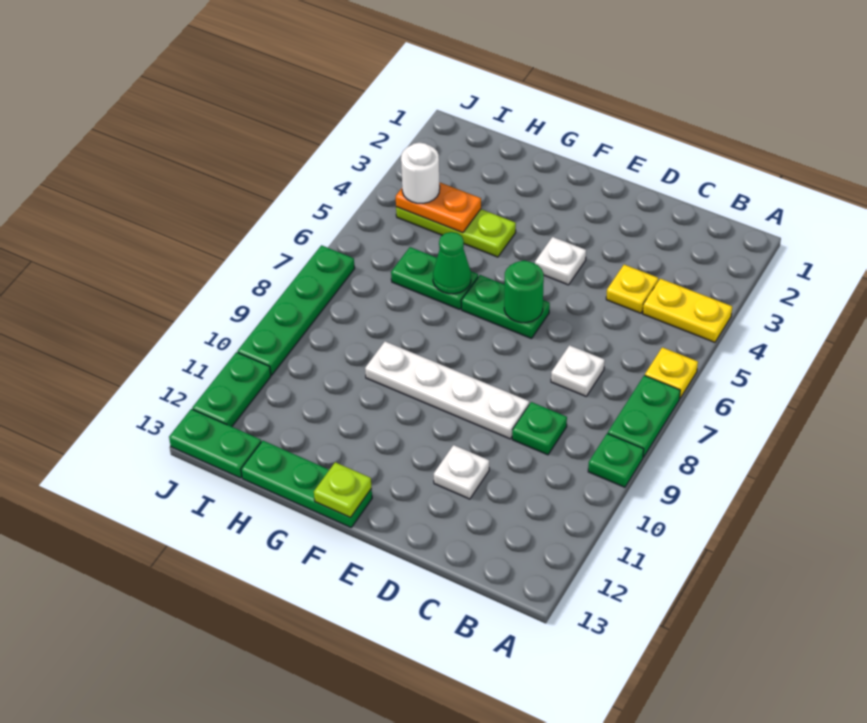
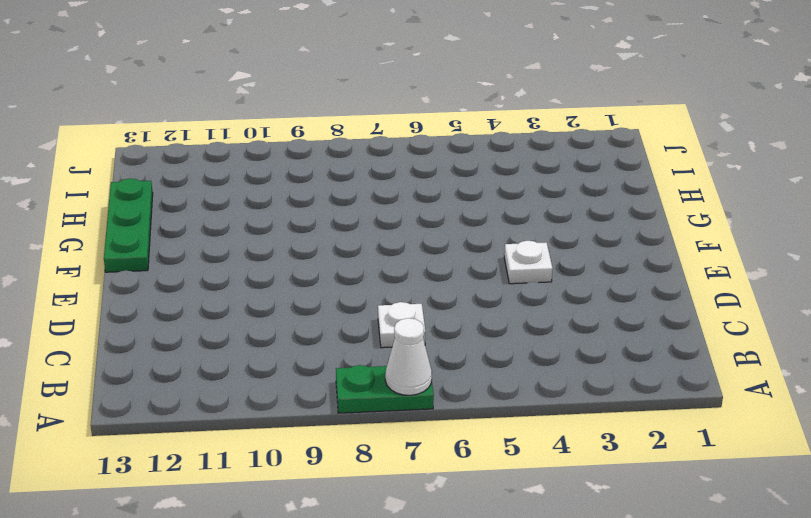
white cone A7 level 2 -> none
none -> yellow plate A4:B4 level 1
none -> yellow plate A6 level 1
none -> green plate A9 level 1

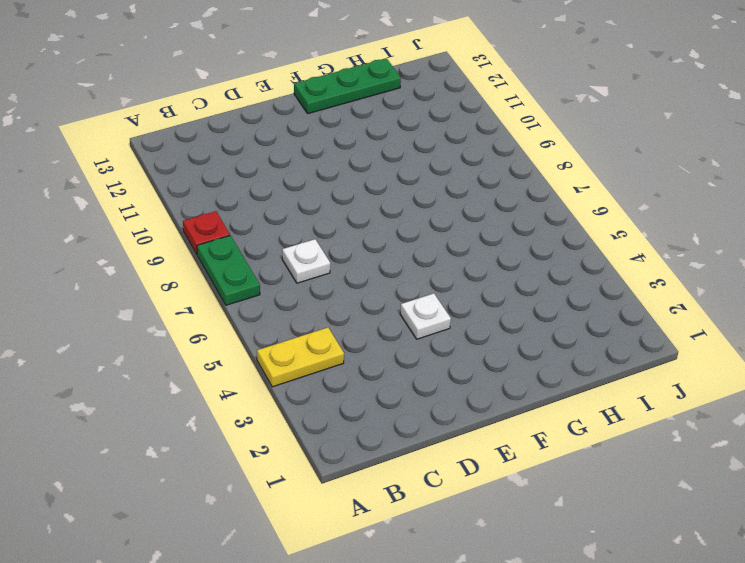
red plate A9 level 1 -> green plate A9 level 1
none -> yellow plate A6 level 1
none -> yellow plate C4 level 1
none -> green plate C9 level 1

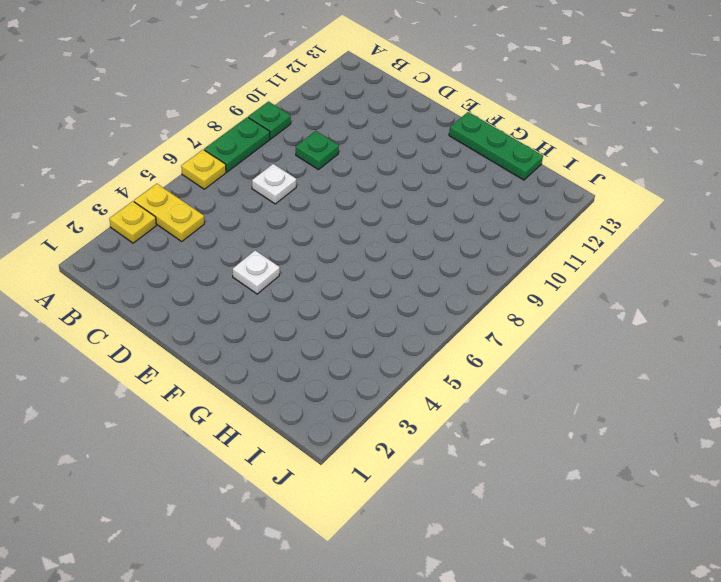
yellow plate A3 level 1 -> yellow plate C4 level 1
none -> white plate D9:G9 level 1
none -> white plate D11 level 1
none -> green plate E6:F6 level 1

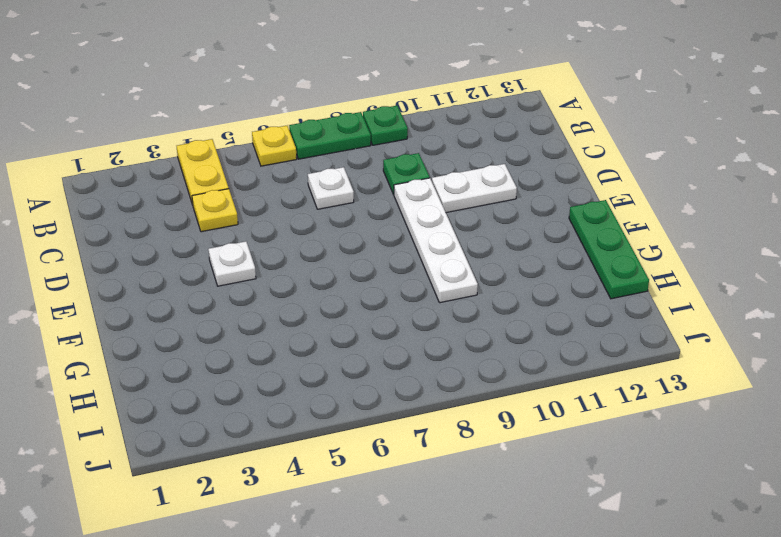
white plate D10:D11 level 1 -> white plate D11 level 1
none -> green plate E6:F6 level 1
none -> lime plate G4:I4 level 1
none -> green plate G6:H6 level 1

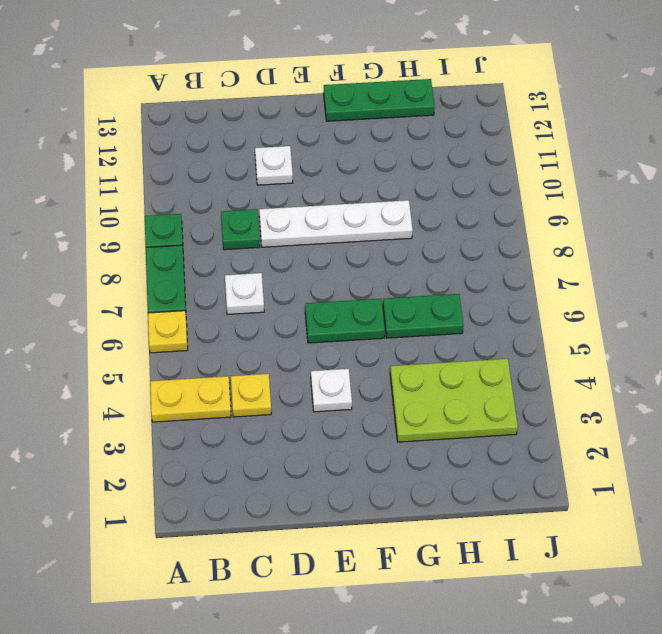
lime plate G3:I4 level 1 -> lime plate G4:I4 level 1
none -> green plate I13:J13 level 1
none -> green plate J7:J10 level 1
none -> green plate J11:J12 level 1

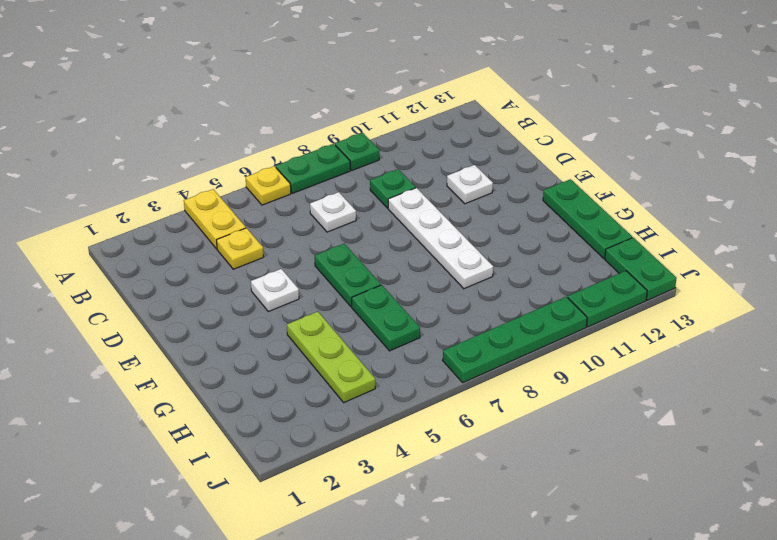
none -> green round brick E6 level 2
none -> lime plate F13 level 2
none -> green cone G6 level 2

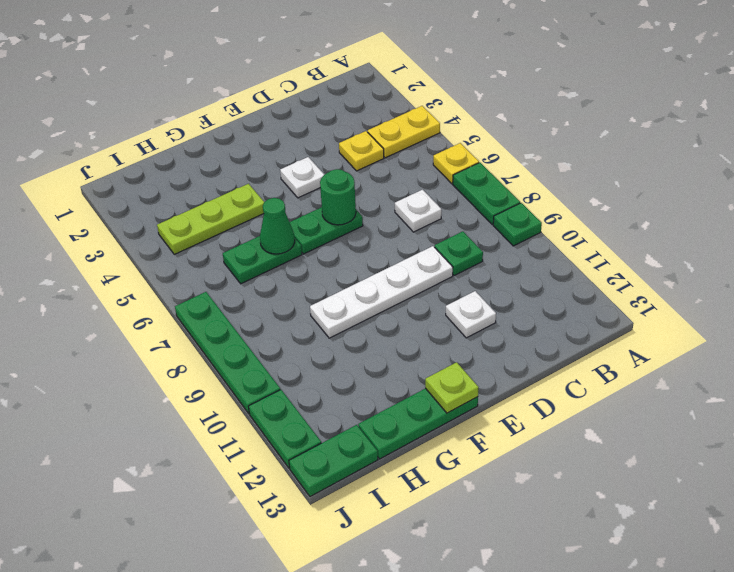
none -> orange plate H4:I4 level 2
none -> white round brick I4 level 3

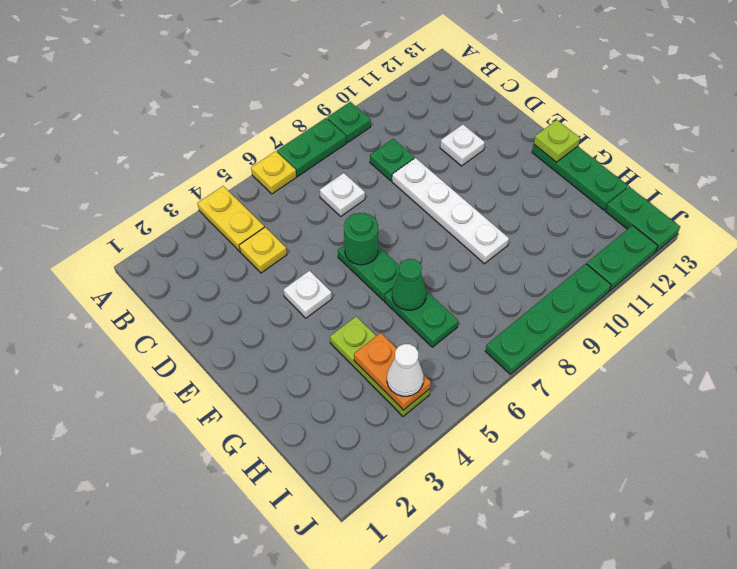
white cone I4 level 3 -> white round brick I4 level 3

